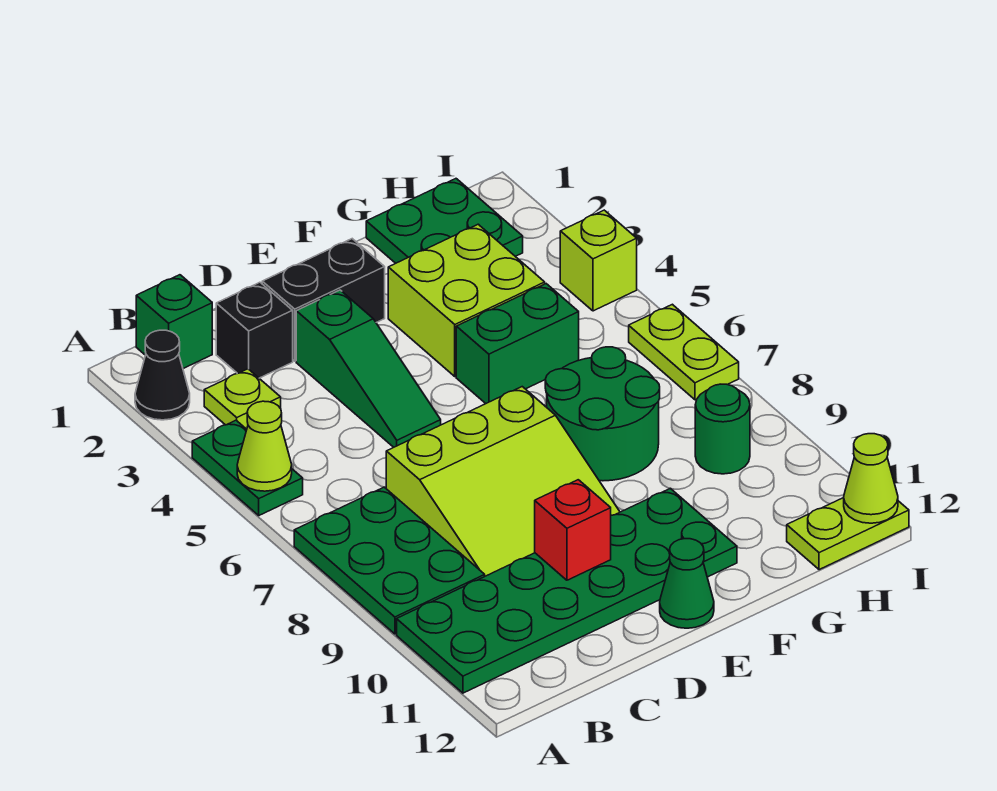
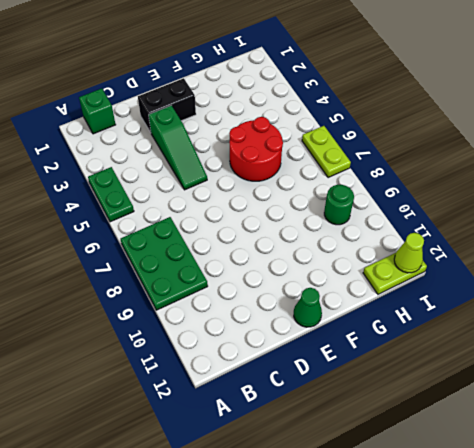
red round brick F5:G6 level 1 -> green brick F5:G5 level 1
none -> black cone A2 level 1
none -> green plate A10:F11 level 1
none -> lime plate B3 level 1

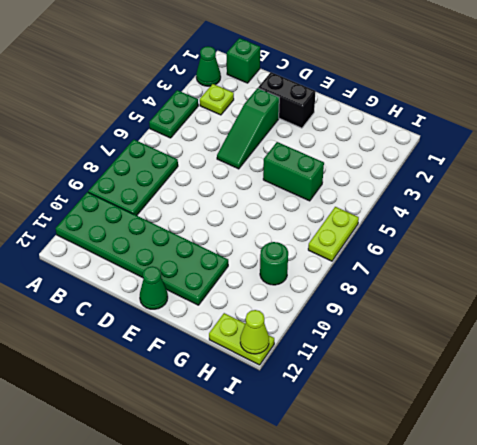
green cone A2 level 1 -> black cone A2 level 1
none -> black brick C2 level 1
none -> lime slope C7:E9 level 1 top 7
none -> lime brick F3:G4 level 1

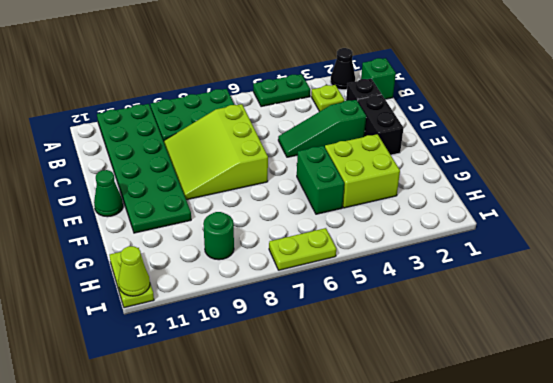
none -> green round brick F7:G8 level 1
none -> green plate G1:H2 level 1
none -> lime brick I4 level 1

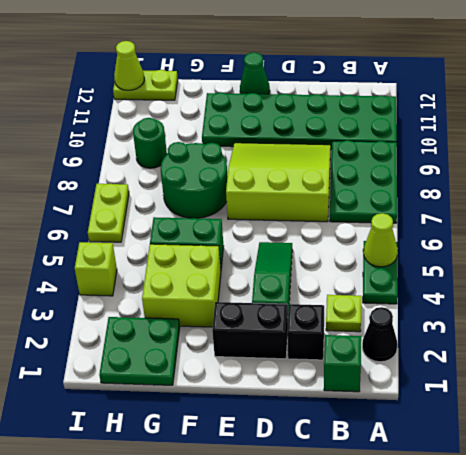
none -> red brick D10 level 2

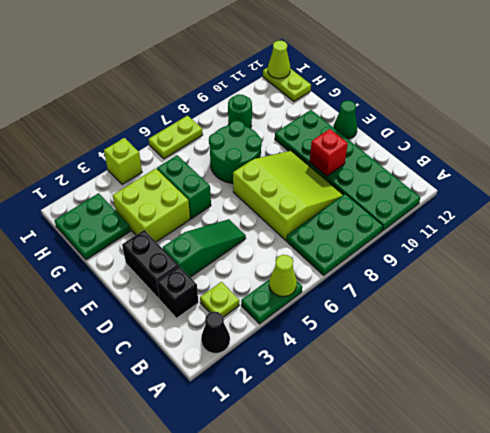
none -> green brick B1 level 1

